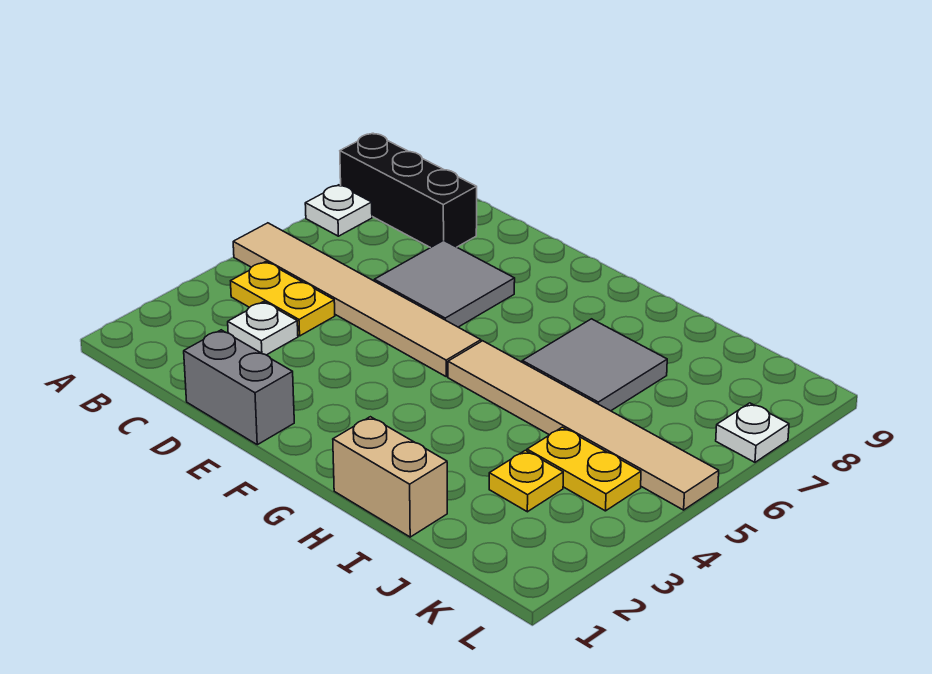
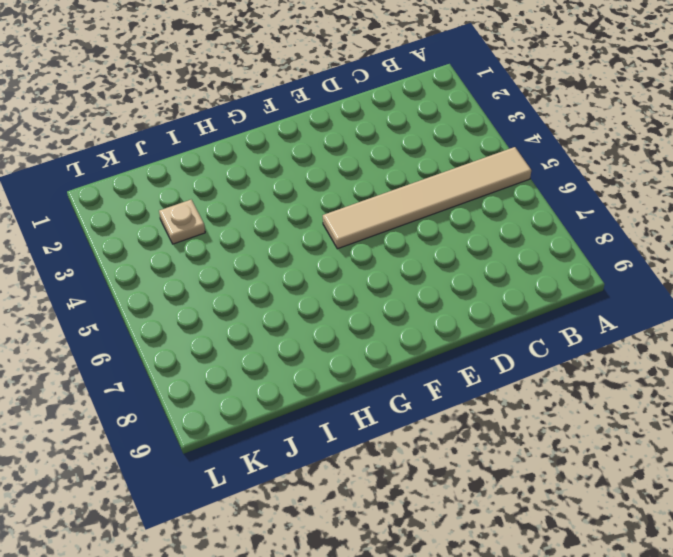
tan plate J3 level 1 -> yellow plate J3 level 1
none -> white plate A7 level 1
none -> black brick A8:C8 level 1
none -> yellow plate B4:C4 level 1

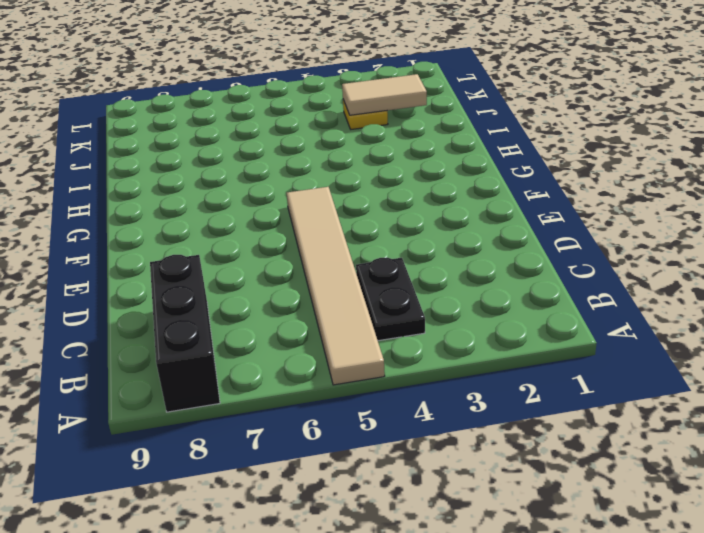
black plate B4:C4 level 1 -> yellow plate B4:C4 level 1
tan tile J2:J3 level 2 -> none
none -> white plate A7 level 1
none -> white plate C3 level 1
none -> grey brick D1:E1 level 1

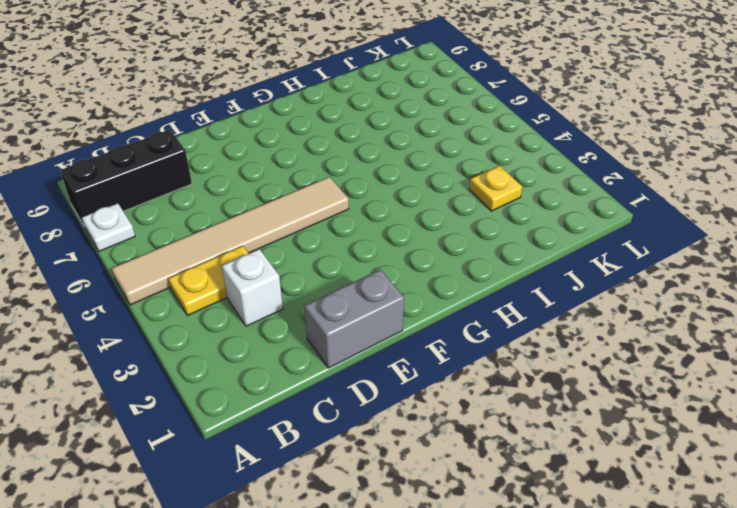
white brick C3 level 1 -> white plate C3 level 1
none -> grey tile D6:E7 level 1
none -> tan tile G5:L5 level 1
none -> tan brick H1:I1 level 1

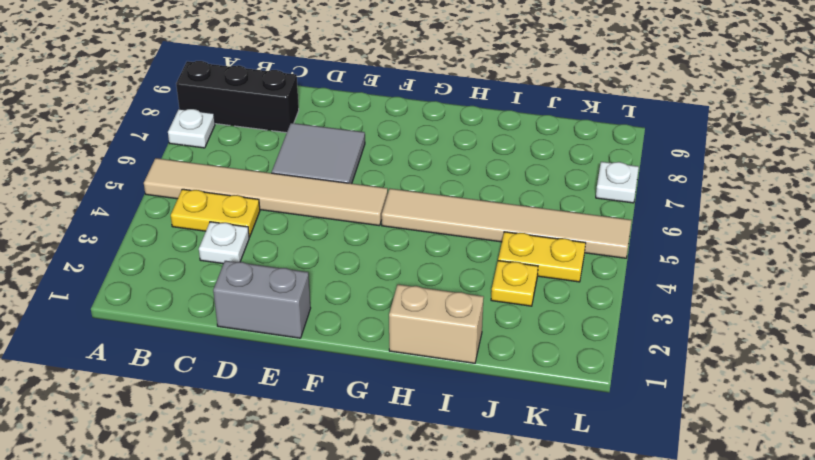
none -> grey tile H6:I7 level 1

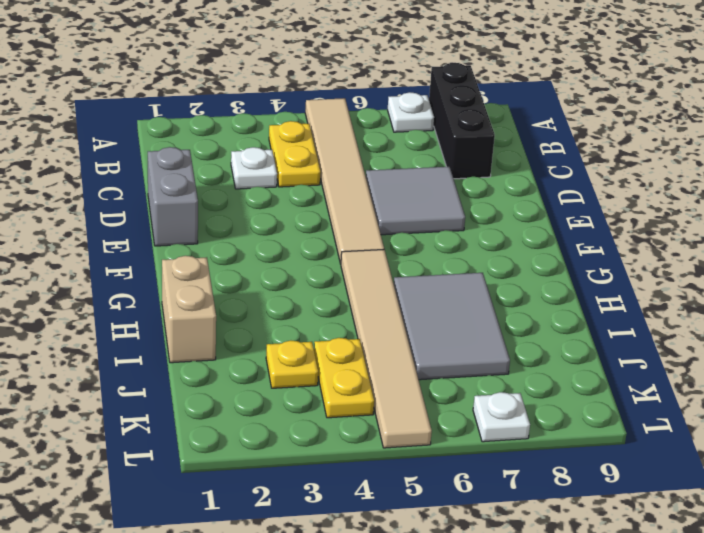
grey tile H6:J7 level 1 -> grey tile H6:I7 level 1

